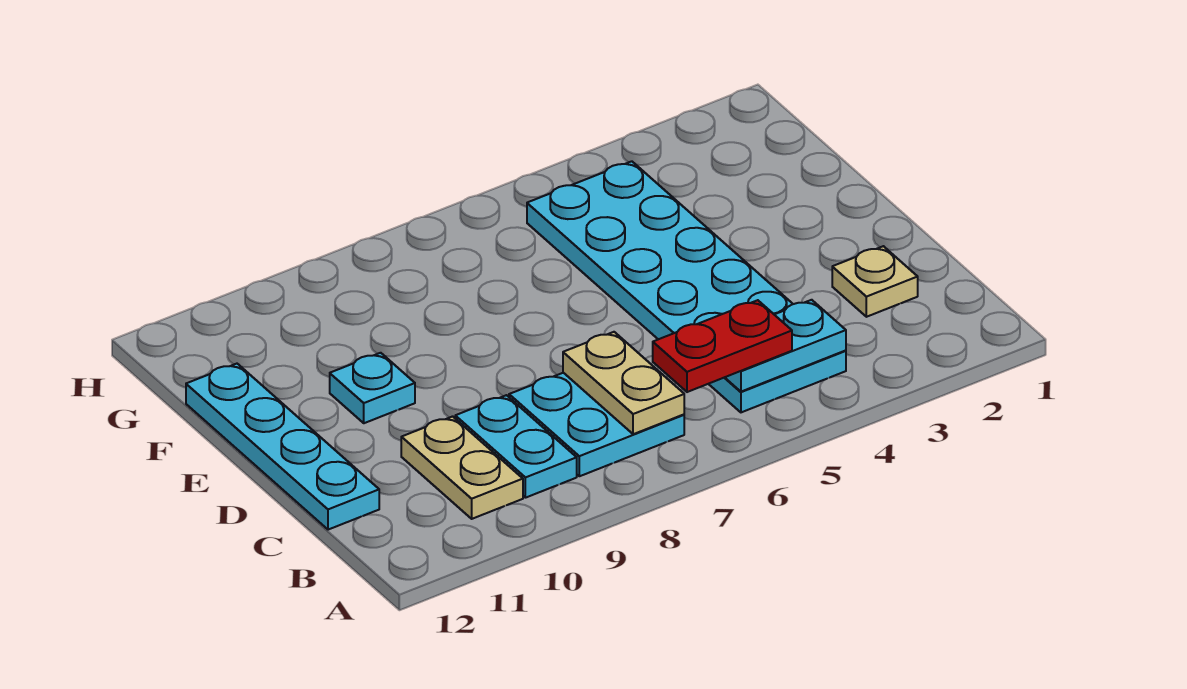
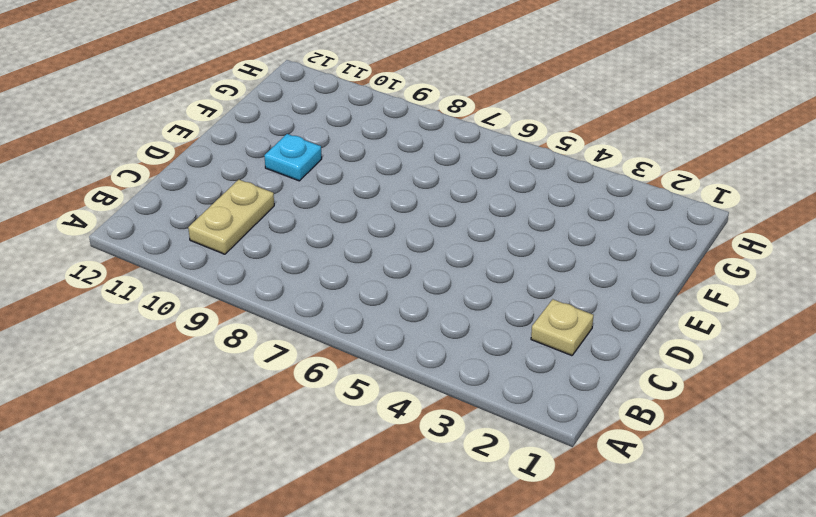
none -> cyan plate B4:G5 level 1
none -> cyan plate B7:C8 level 1

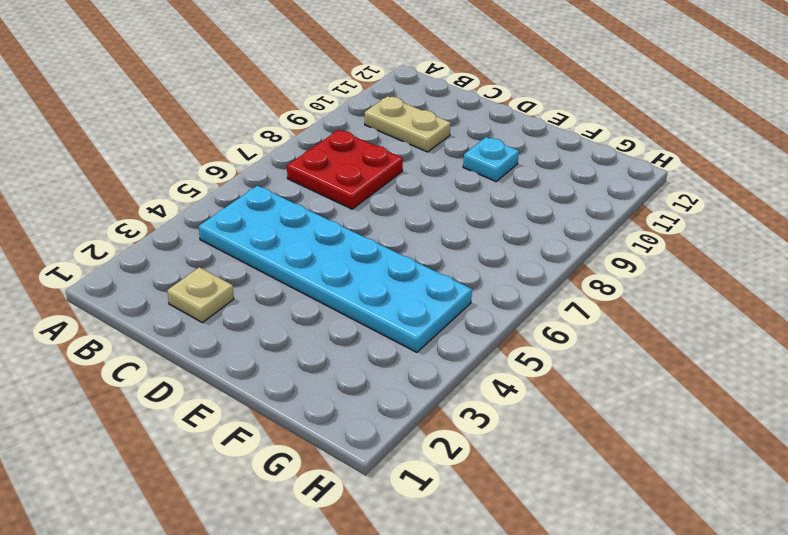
red plate B7:C8 level 1 -> cyan plate B7:C8 level 1
none -> cyan plate B9:C9 level 1
none -> cyan plate C12:F12 level 1

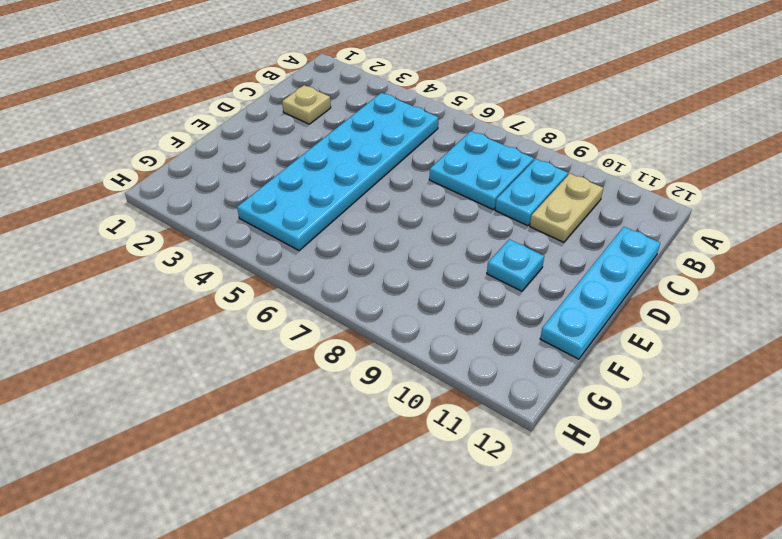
none -> cyan plate B4:B5 level 2
none -> tan plate B7:C7 level 2

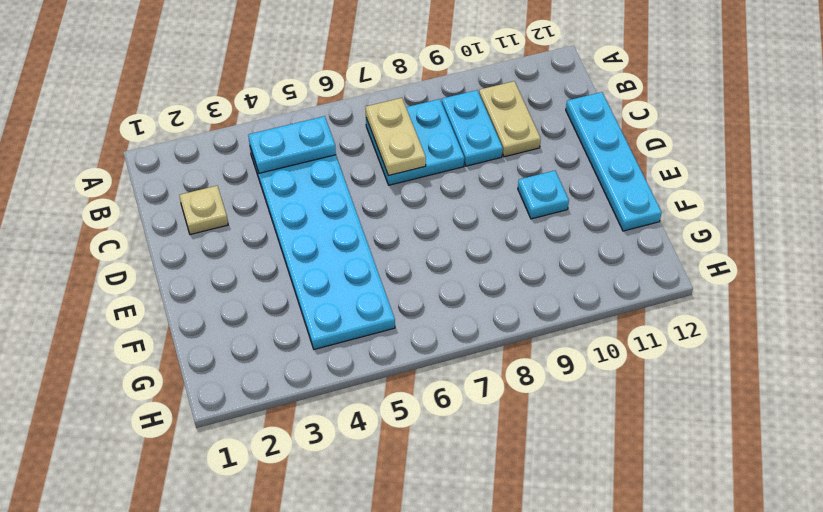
none -> red plate B5:B6 level 3

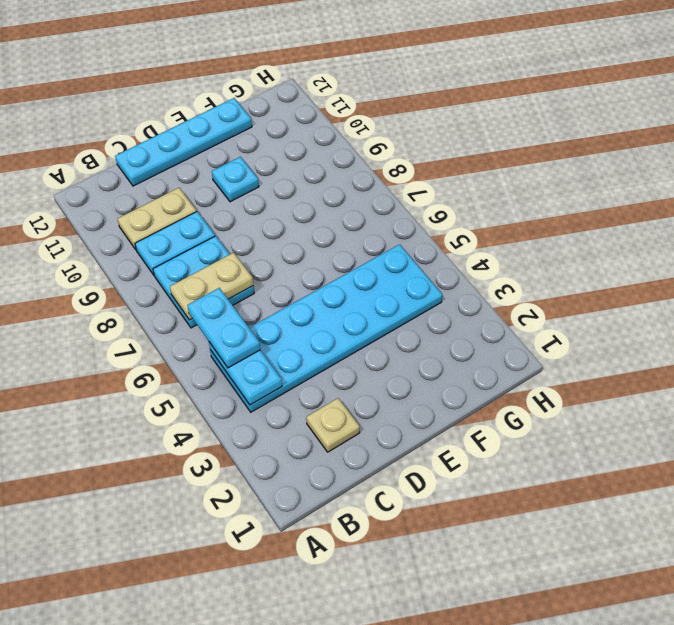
cyan plate B5:B6 level 3 -> red plate B5:B6 level 3

